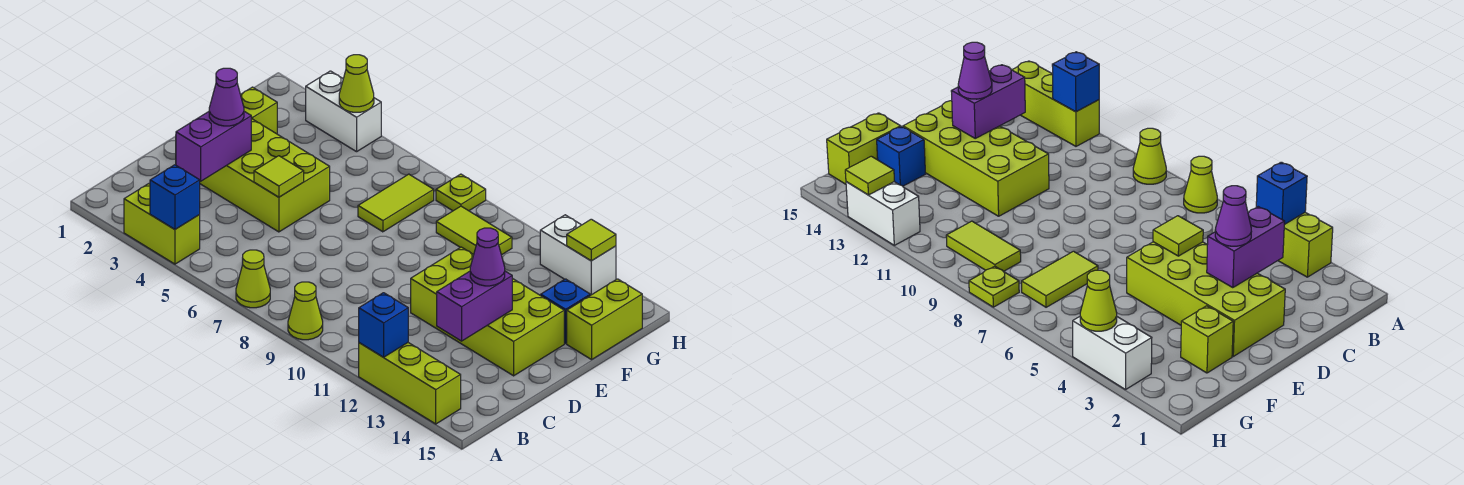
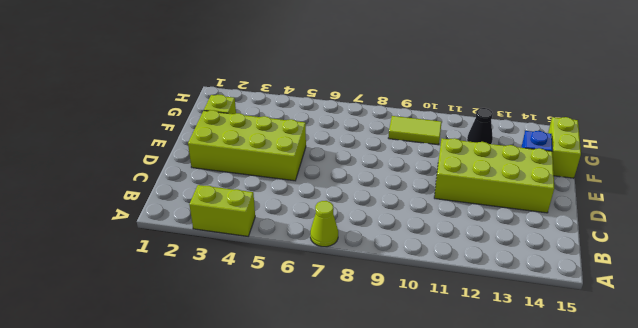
black cone G12 level 1 -> none
none -> lime cone A9 level 1
none -> lime brick A12:A14 level 1
none -> lime tile F7:G7 level 1

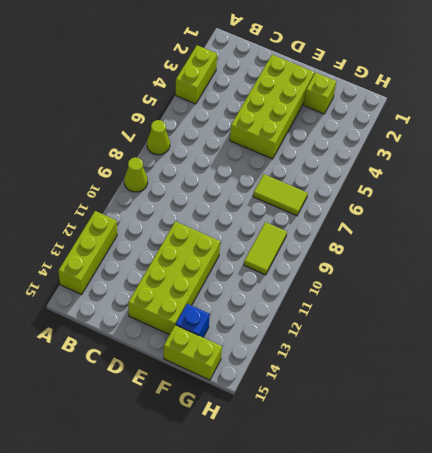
none -> white brick H3:H4 level 1
none -> lime plate H8 level 1
none -> white brick H12:H13 level 1

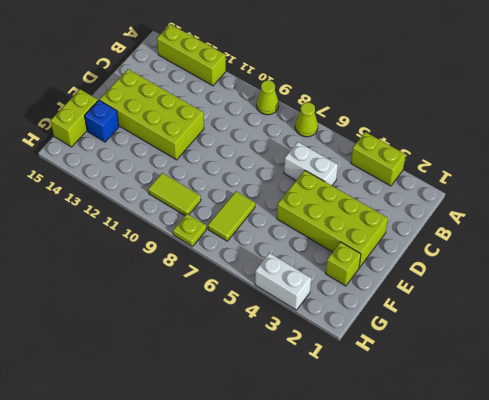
white brick C5:C6 level 1 -> white brick H12:H13 level 1
none -> blue brick A4 level 2
none -> blue brick A12 level 2
none -> purple brick C3:D3 level 2

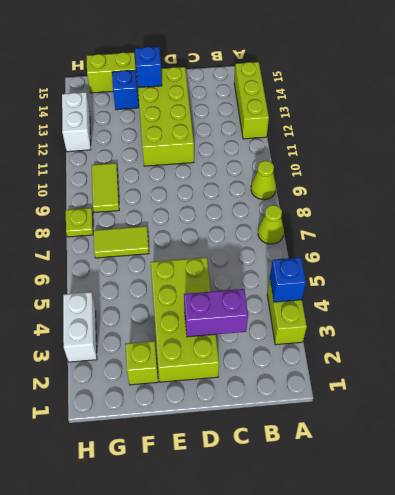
blue brick E14 level 2 -> blue brick A12 level 2
none -> purple brick C13:D13 level 2
none -> lime tile D5 level 2
none -> lime cone H4 level 2

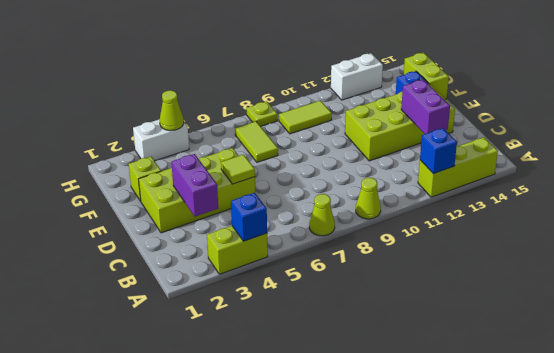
none -> lime tile H13 level 2
none -> purple cone D3 level 3
none -> purple cone D13 level 3

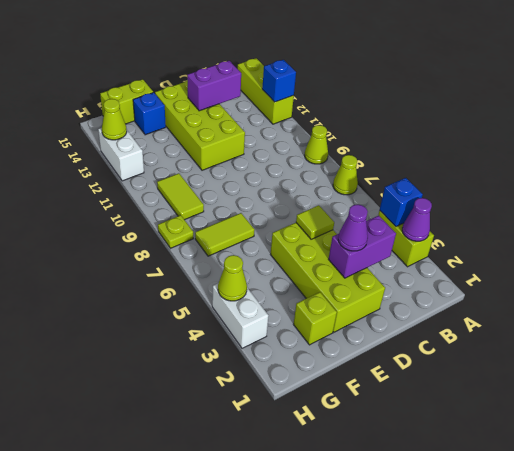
purple cone A3 level 2 -> purple cone D13 level 3
lime cone H13 level 2 -> lime tile H13 level 2

